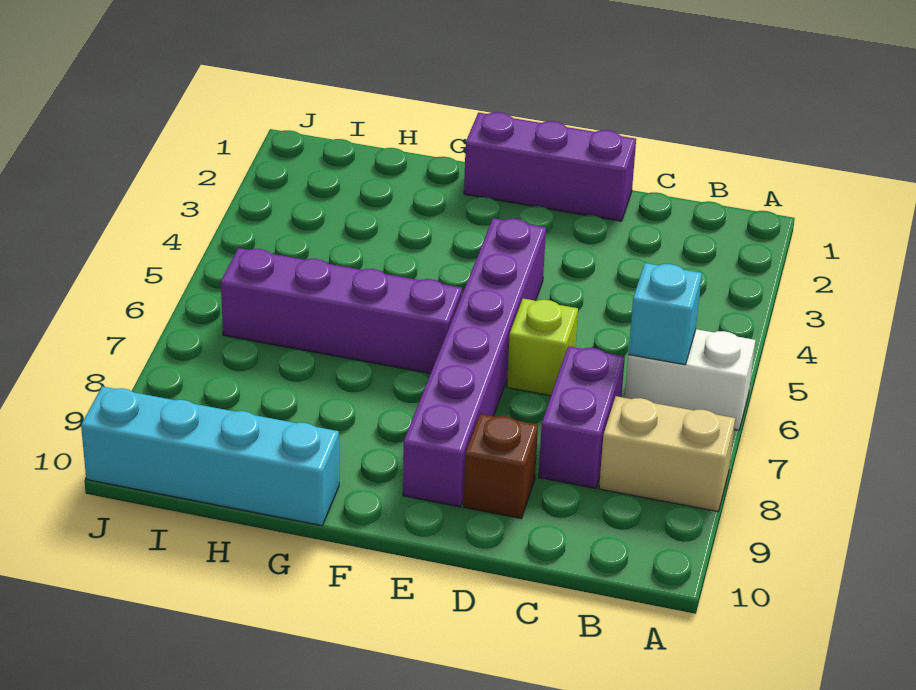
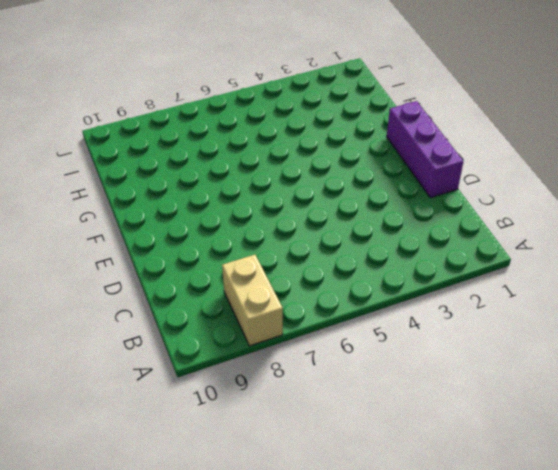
none -> white brick A6:B6 level 1
none -> purple brick C7:C8 level 1

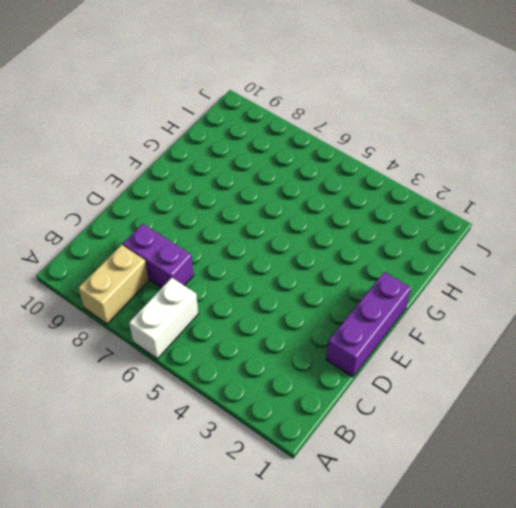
none -> lime brick D6 level 1
none -> brown brick D9 level 1

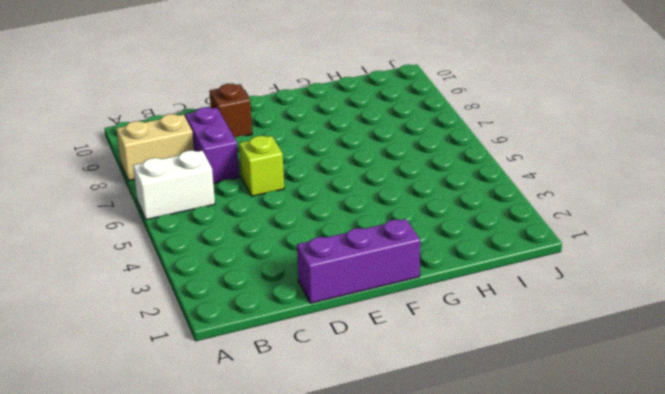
none -> purple brick E4:E9 level 1
none -> purple brick F6:I6 level 1

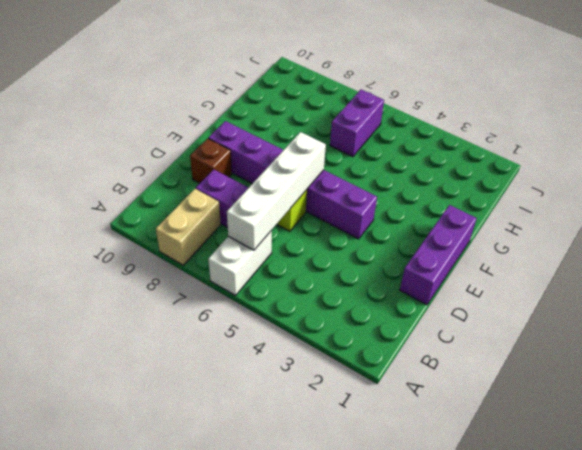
white brick B6:E6 level 2 -> cyan brick B6 level 2
purple brick H6:I6 level 1 -> purple brick F6:I6 level 1
none -> cyan brick G10:J10 level 1

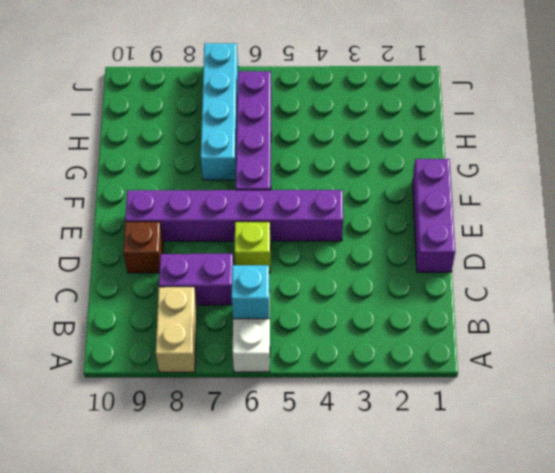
cyan brick G7:J7 level 1 -> cyan brick G10:J10 level 1

